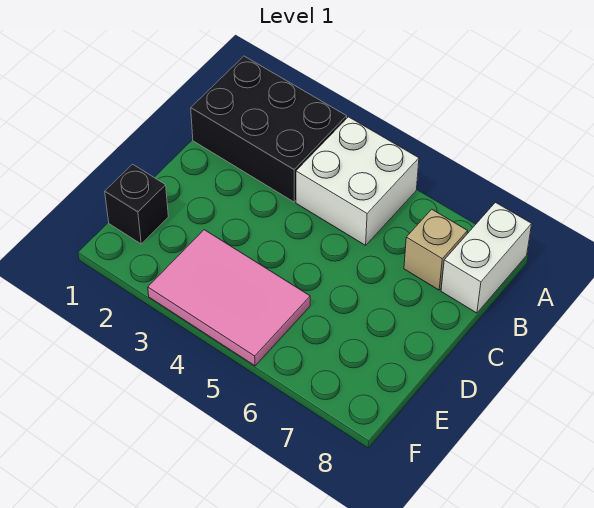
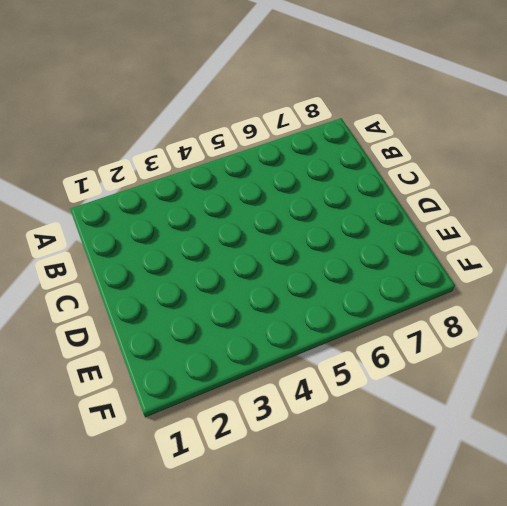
none -> black brick A1:B3 level 1
none -> white brick A4:B5 level 1

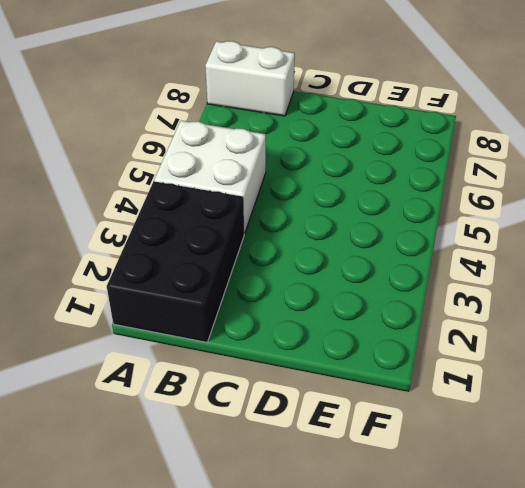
none -> tan brick B7 level 1
none -> black brick E1 level 1

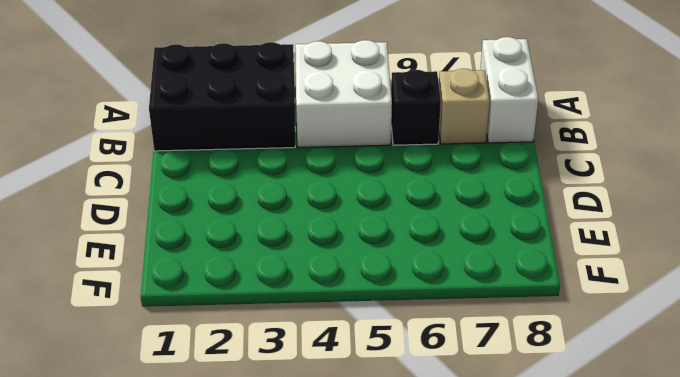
black brick B6 level 1 -> black brick E1 level 1
none -> pink tile E3:F5 level 1

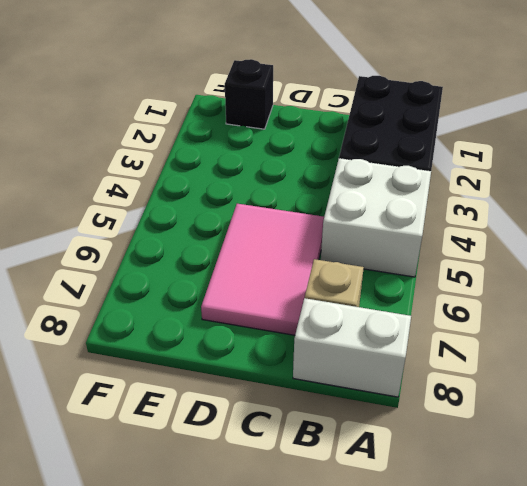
pink tile C5:D7 level 1 -> pink tile E3:F5 level 1

